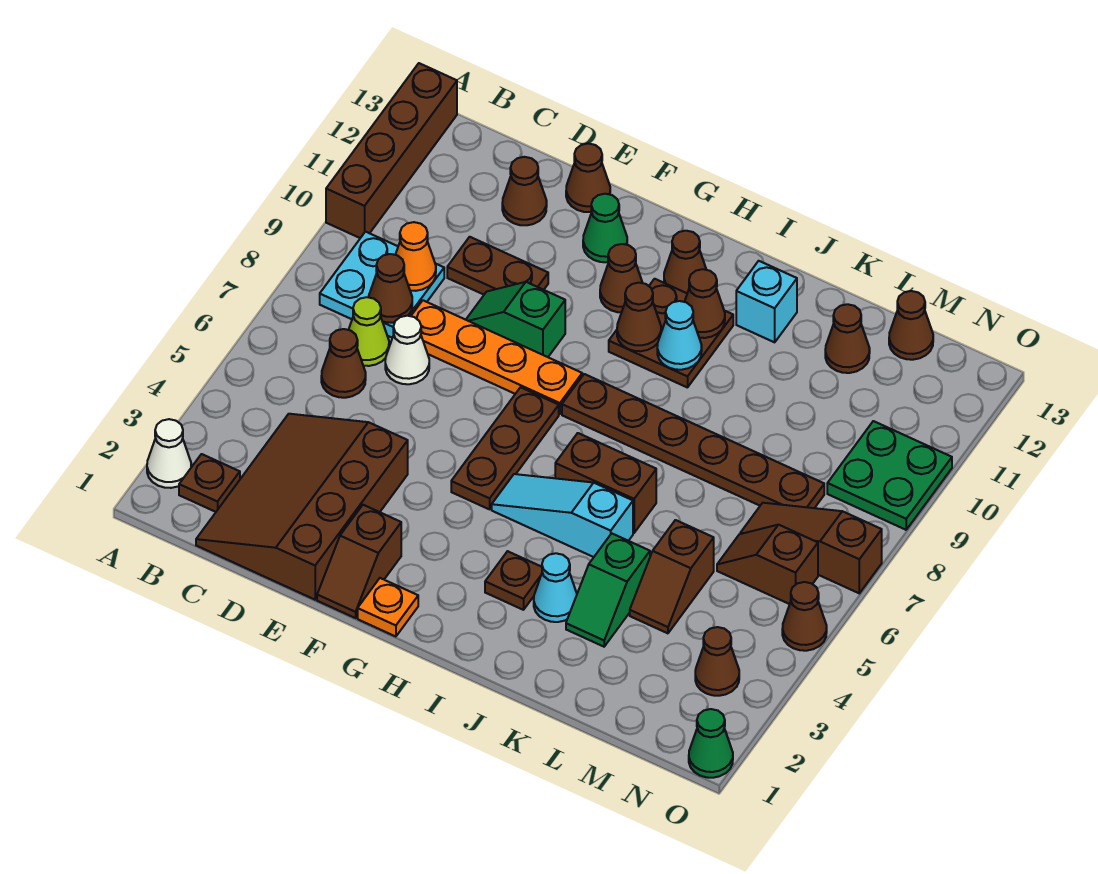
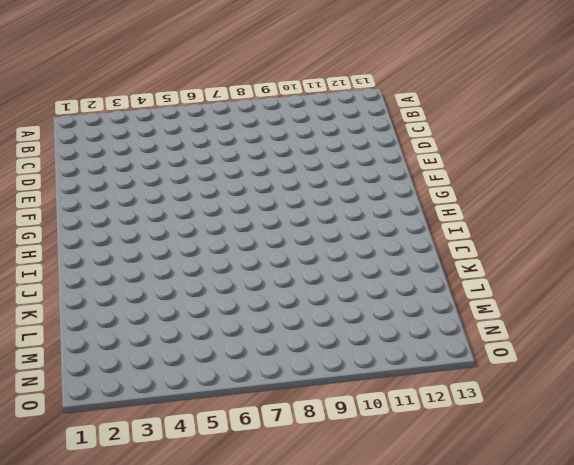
none -> white cone A2 level 1
none -> brown brick A10:A13 level 1
none -> brown plate B2 level 1
none -> cyan plate B8:C9 level 1

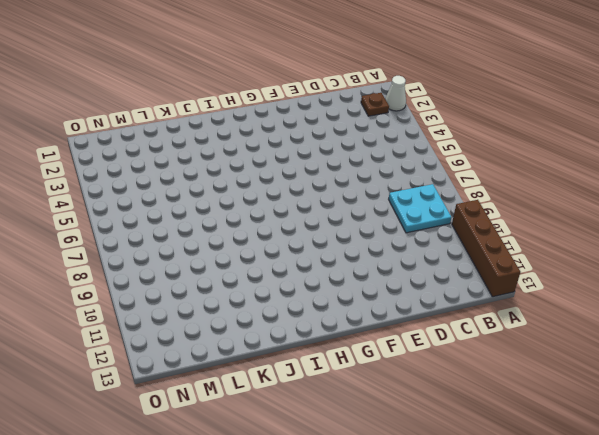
none -> brown slope C1:E4 level 1 top E
none -> brown cone C6 level 1
none -> lime cone C7 level 1
none -> white cone D7 level 1

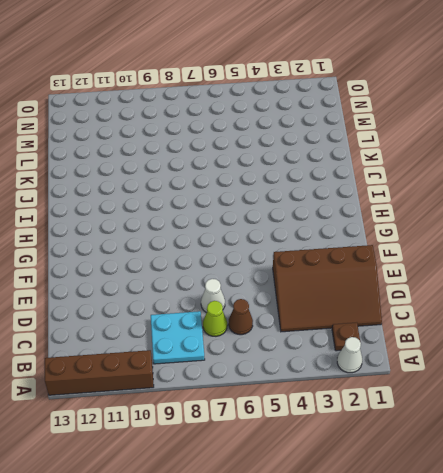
none -> orange plate D8:G8 level 1
none -> brown plate D10:E10 level 1
none -> brown cone D12 level 1
none -> green slope E9:F9 level 1 top F

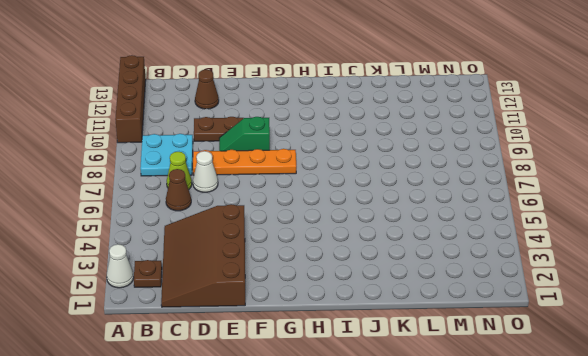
none -> brown cone E13 level 1
none -> brown slope F1:F2 level 1 top 2
none -> green cone F12 level 1
none -> orange plate G1 level 1

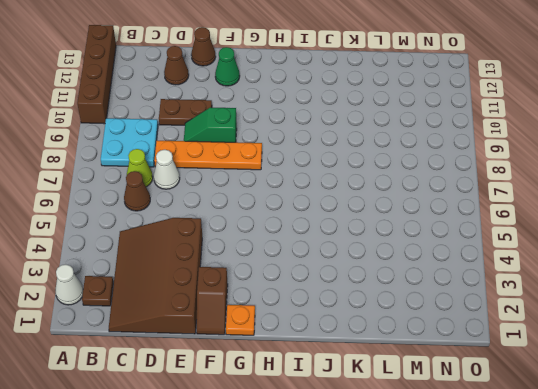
none -> brown plate G5:G7 level 1
none -> brown cone G11 level 1
none -> cyan slope H5:J5 level 1 top J
none -> brown plate H8:M8 level 1

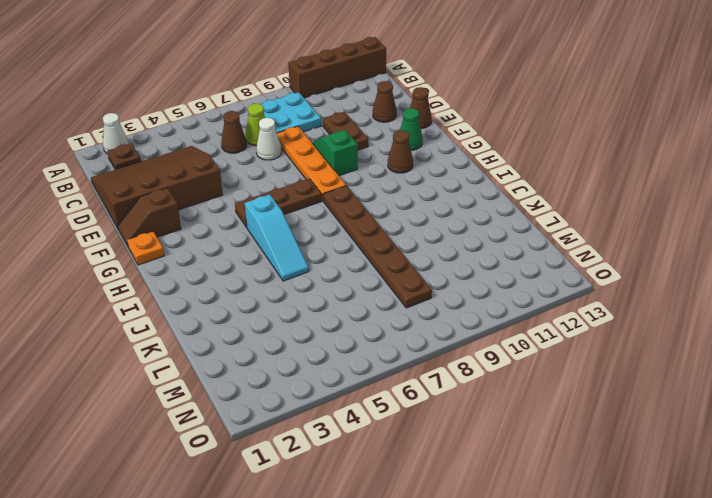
cyan slope H5:J5 level 1 top H -> cyan slope H5:J5 level 1 top J
none -> brown plate H10:I11 level 1
none -> brown cone H12 level 1
none -> brown plate I3 level 1
none -> brown brick I6:J6 level 1

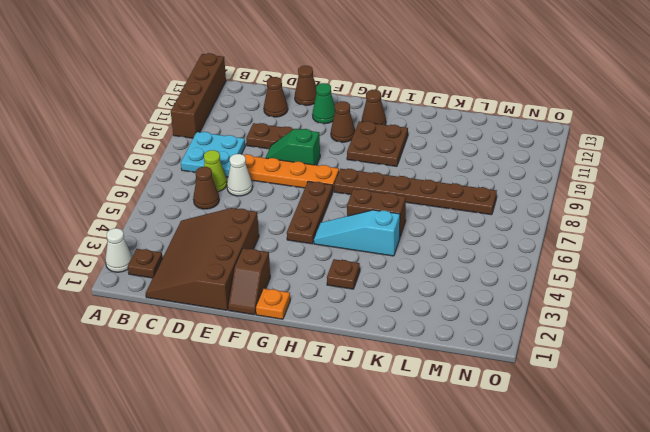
none -> cyan cone J3 level 1
none -> cyan brick J12 level 1
none -> green slope K3:K4 level 1 top 4
none -> brown slope L4:L5 level 1 top 5

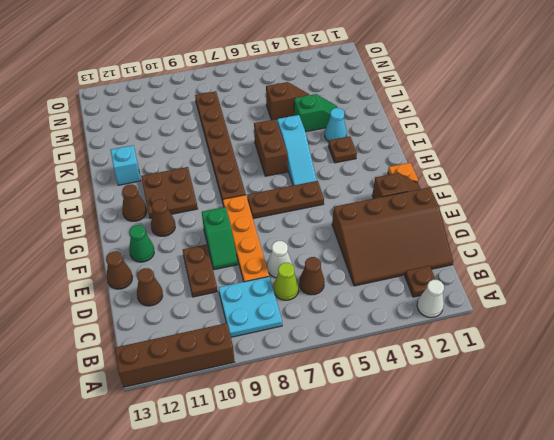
none -> brown cone L12 level 1
none -> brown slope M6:N6 level 1 top N
none -> brown slope M7:O7 level 1 top O
none -> brown cone M13 level 1

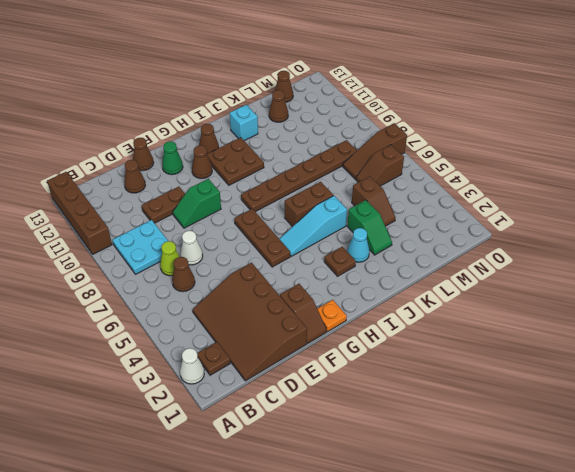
none -> orange plate D8:G8 level 1
none -> brown cone N3 level 1
none -> green plate N9:O10 level 1
none -> green cone O1 level 1

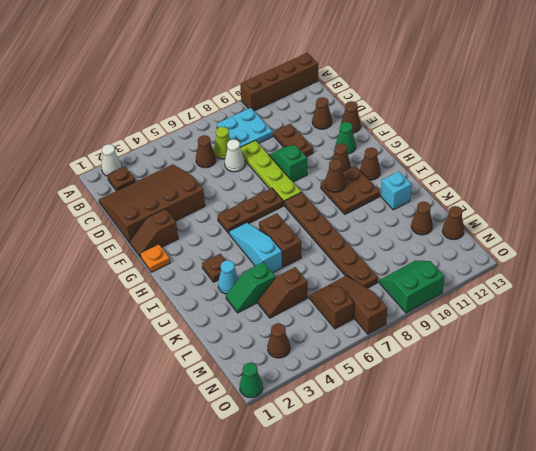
lime plate D8:G8 level 1 -> orange plate D8:G8 level 1
green slope N9:O10 level 1 top O -> green plate N9:O10 level 1
none -> brown cone O5 level 1
none -> brown cone C8 level 2
none -> orange cone C9 level 2
none -> cyan cone I10 level 2

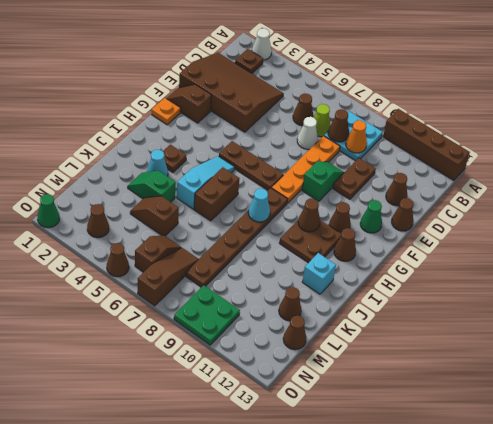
cyan cone I8 level 2 -> cyan cone I10 level 2
none -> brown cone I11 level 2

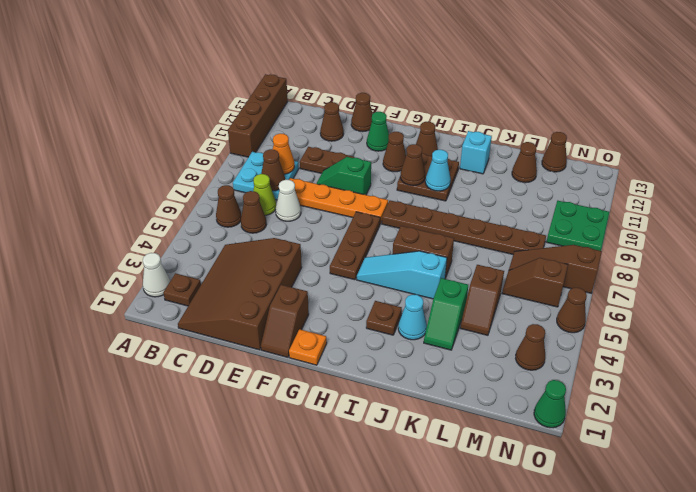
brown cone B6 level 1 -> brown cone I11 level 2

